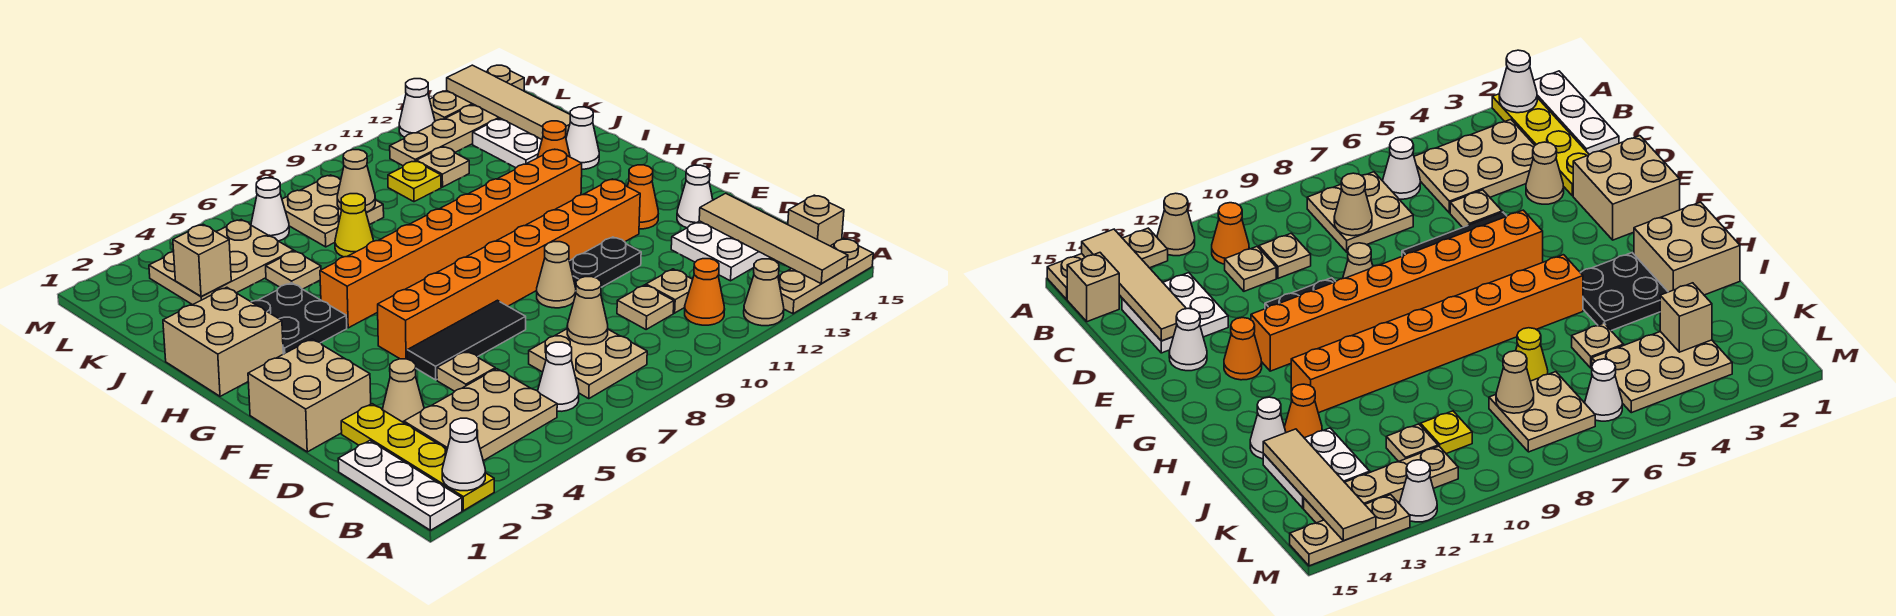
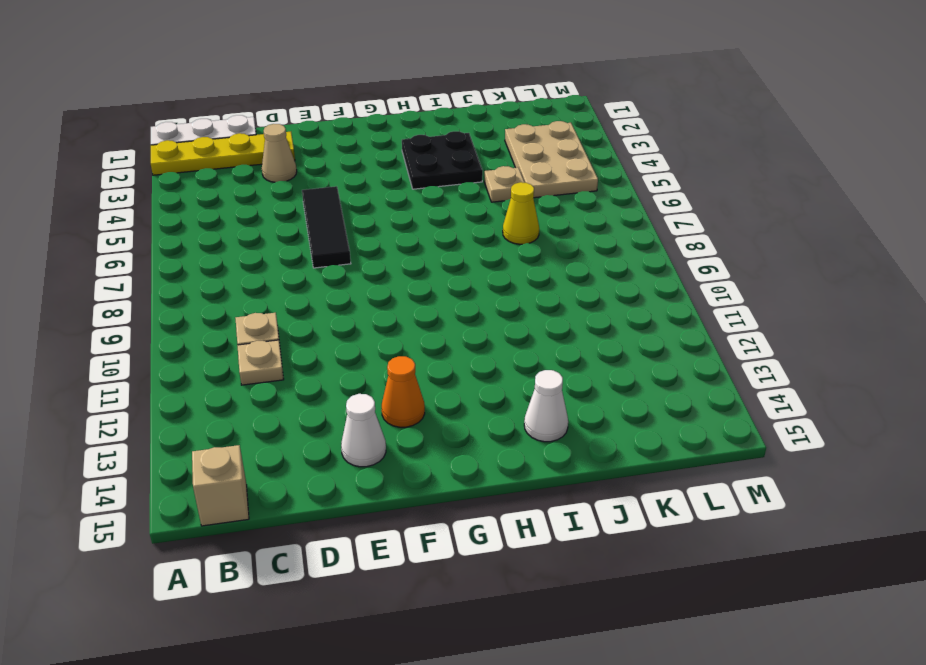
none -> tan cone A12 level 1
none -> tan plate A13:A15 level 1
none -> tan plate B3:C5 level 1
none -> white cone B6 level 1

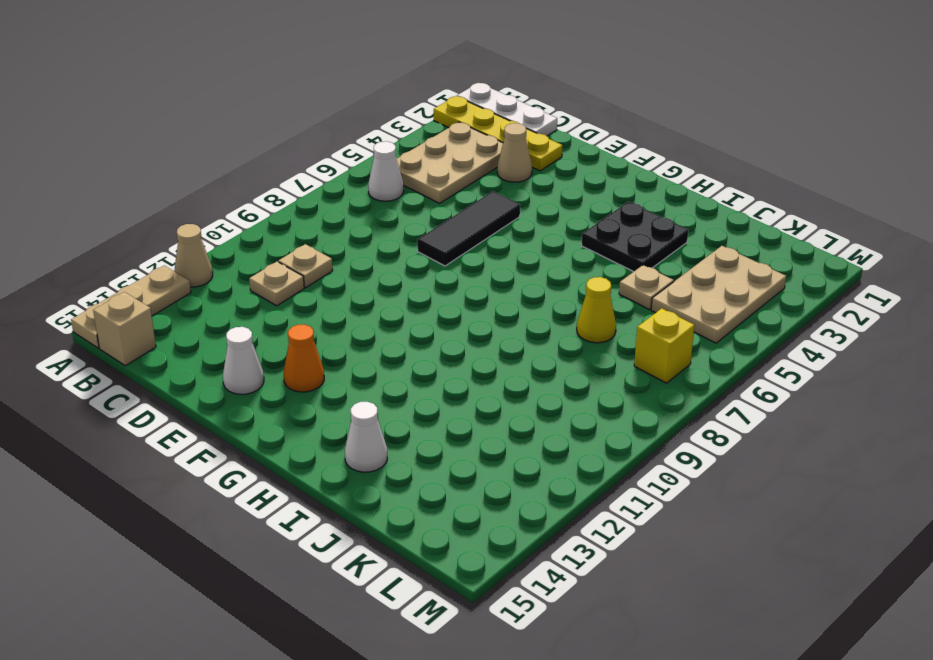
yellow brick L7 level 1 -> tan plate K7:L8 level 1
none -> tan plate B7:C8 level 1
none -> orange cone B11 level 1
none -> white plate C13:D14 level 1
none -> tan plate D5 level 1

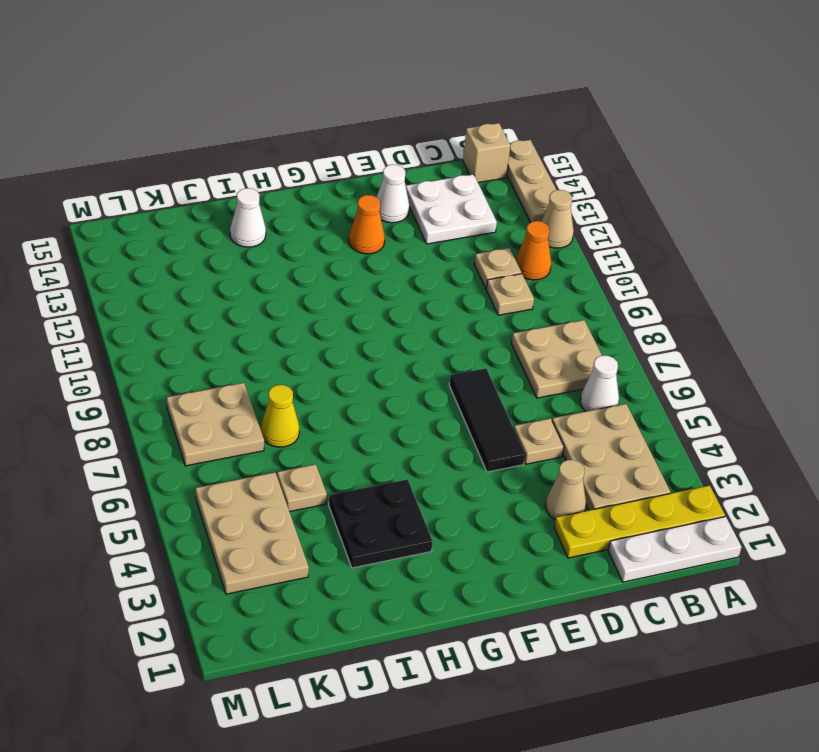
none -> tan brick E1:F2 level 1
none -> tan cone E9 level 1
none -> black plate E10:E11 level 1
none -> orange brick F5:F12 level 1

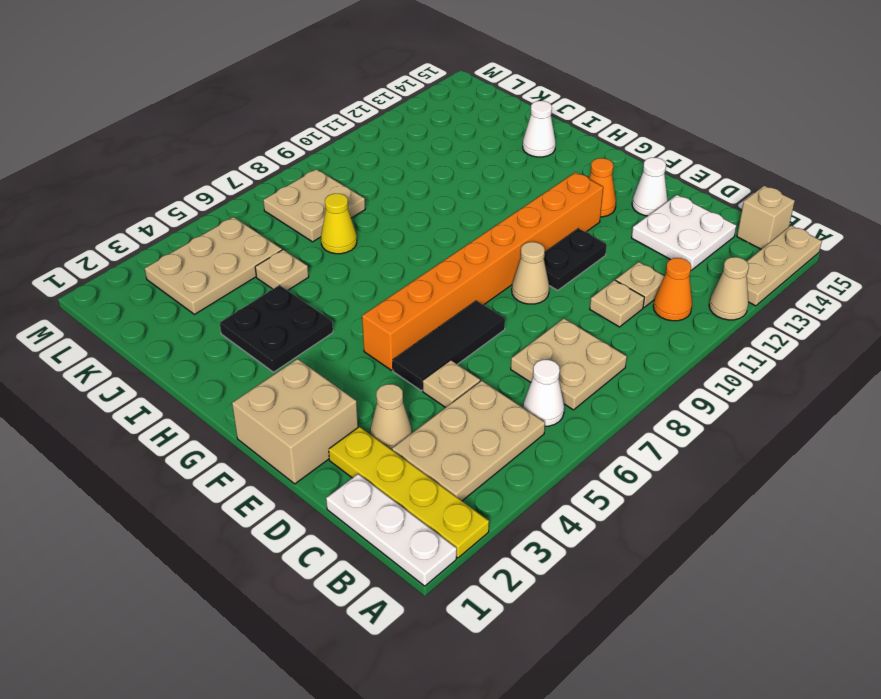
none -> tan brick H1:I2 level 1
none -> orange brick H5:H12 level 1
none -> orange cone I13 level 1
none -> white plate J13:K14 level 1

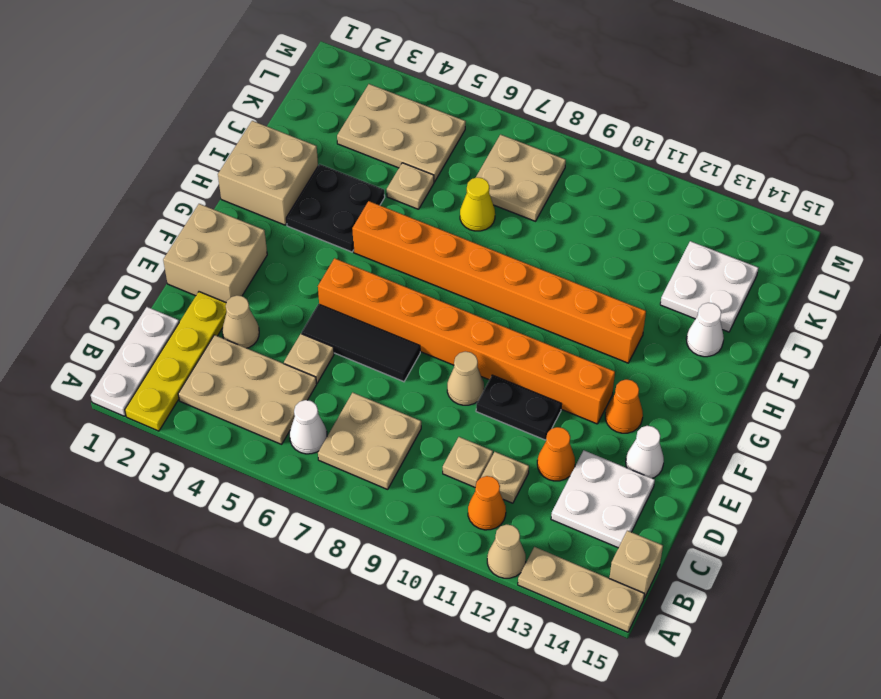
orange cone D12 level 1 -> orange cone I13 level 1
none -> yellow plate K10 level 1
none -> tan plate K11 level 1
none -> white cone L6 level 1
none -> tan plate L11:L14 level 1

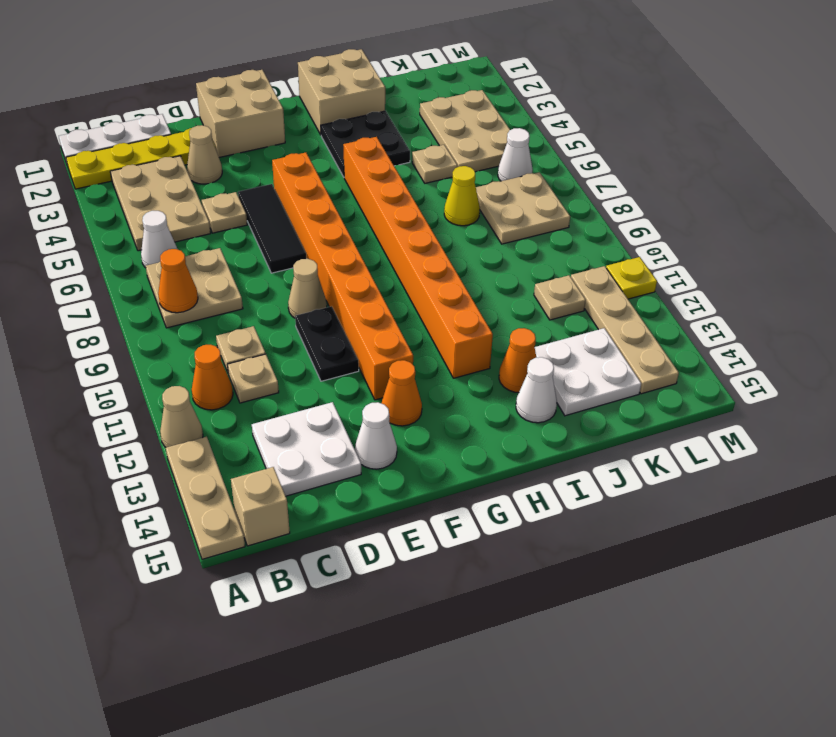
orange cone B8 level 2 -> none
yellow plate M11 level 1 -> yellow plate K10 level 1
none -> white cone M12 level 1
none -> tan plate M13:M15 level 1
none -> white cone A2 level 2
none -> tan tile A14:D14 level 2

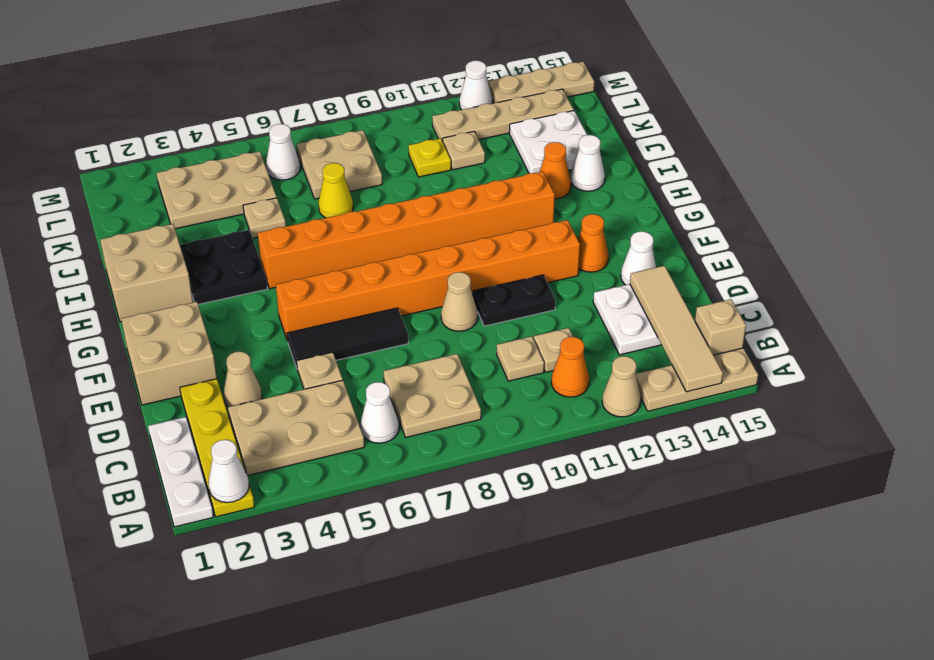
none -> tan cone C8 level 2
none -> tan tile J14:M14 level 2
none -> tan brick K3 level 2
none -> tan cone K8 level 2

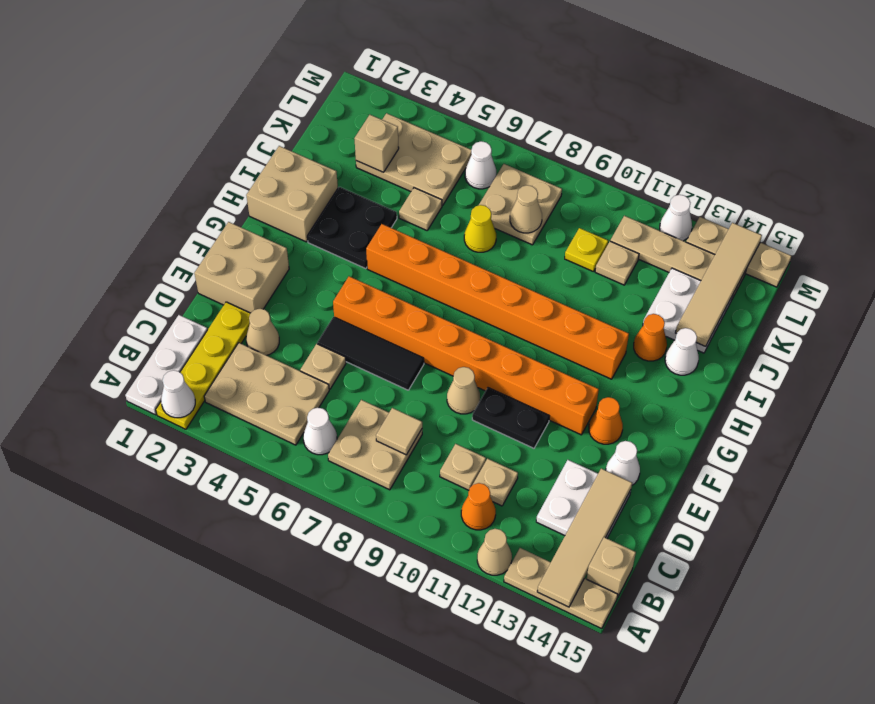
tan tile C8 level 2 -> tan cone C8 level 2

